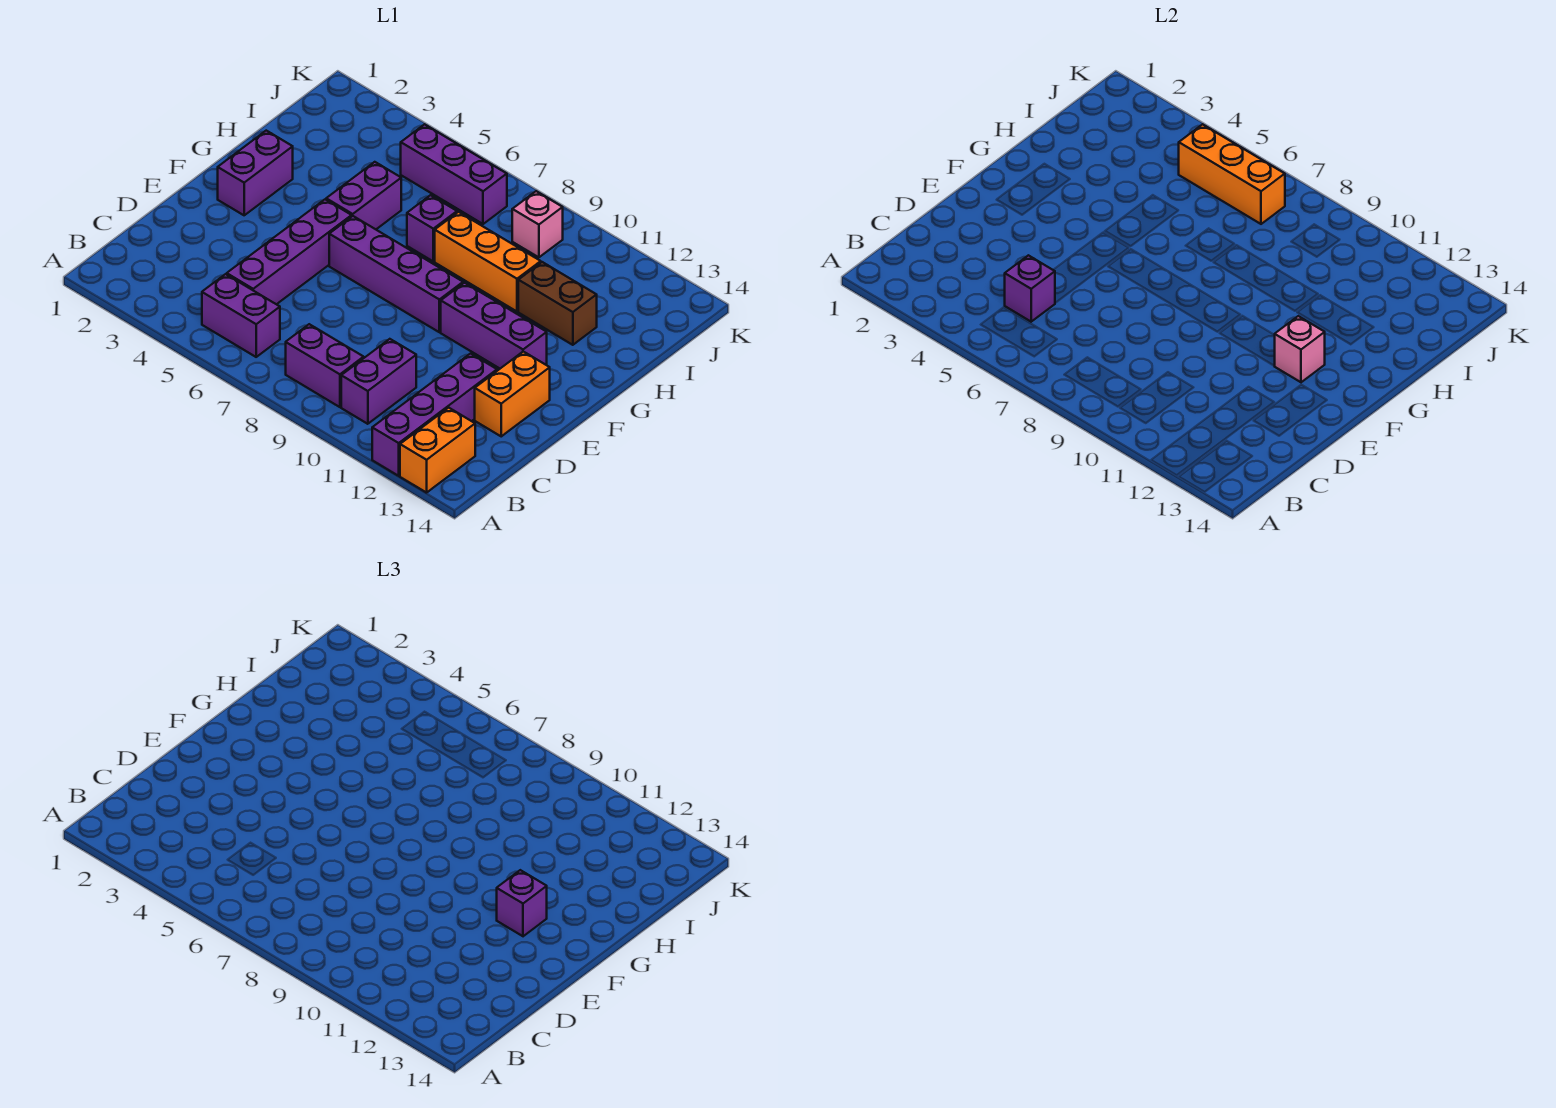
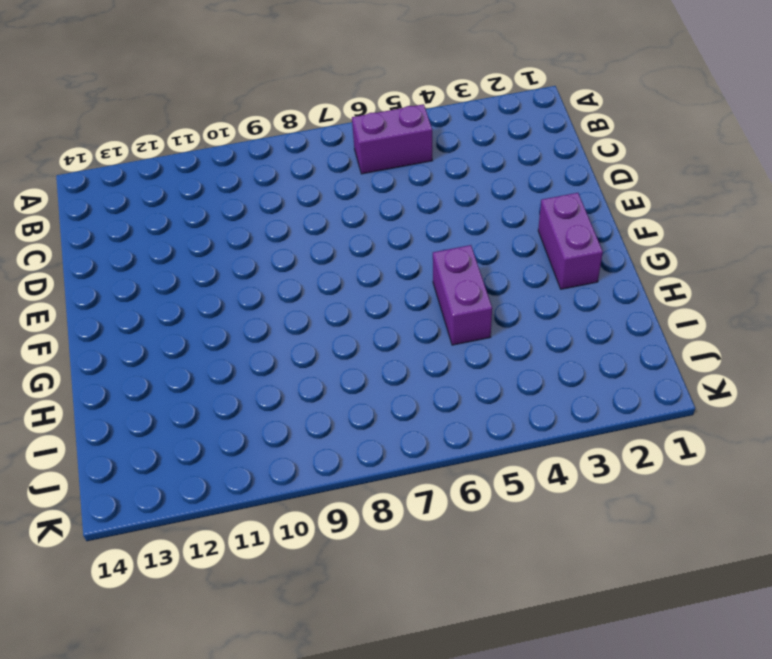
none -> purple brick A12:D12 level 1
none -> orange brick A13:B13 level 1
none -> purple brick B8:B9 level 1

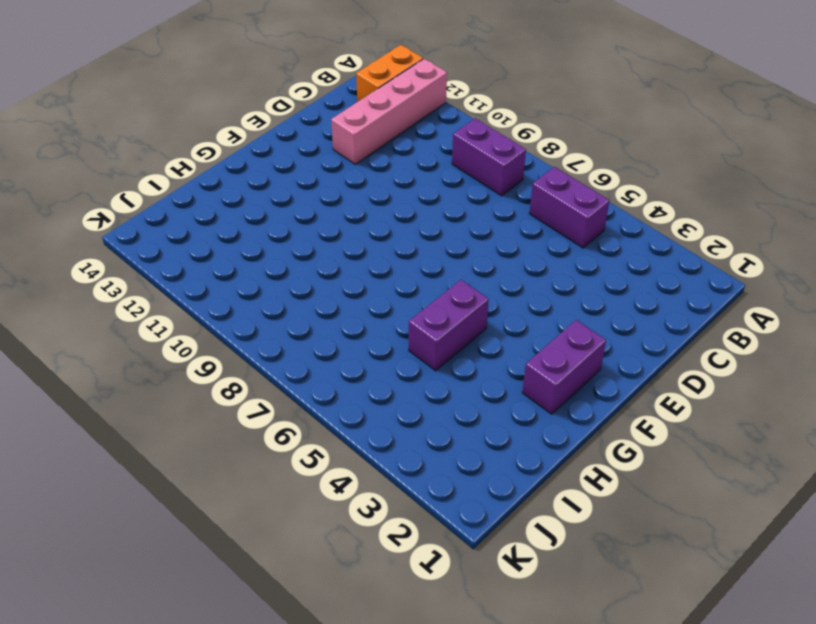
pink brick A12:D12 level 1 -> purple brick A12:D12 level 1
none -> purple brick B10:C10 level 1
none -> purple brick C5:F5 level 1
none -> orange brick D13:E13 level 1

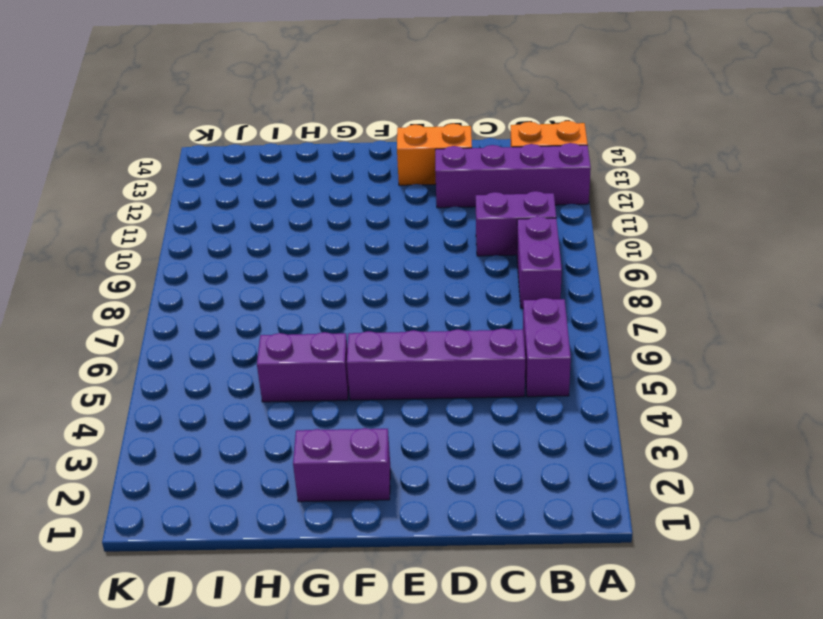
none -> purple brick F6:F9 level 1
none -> purple brick F10:F12 level 1
none -> purple brick H7 level 1

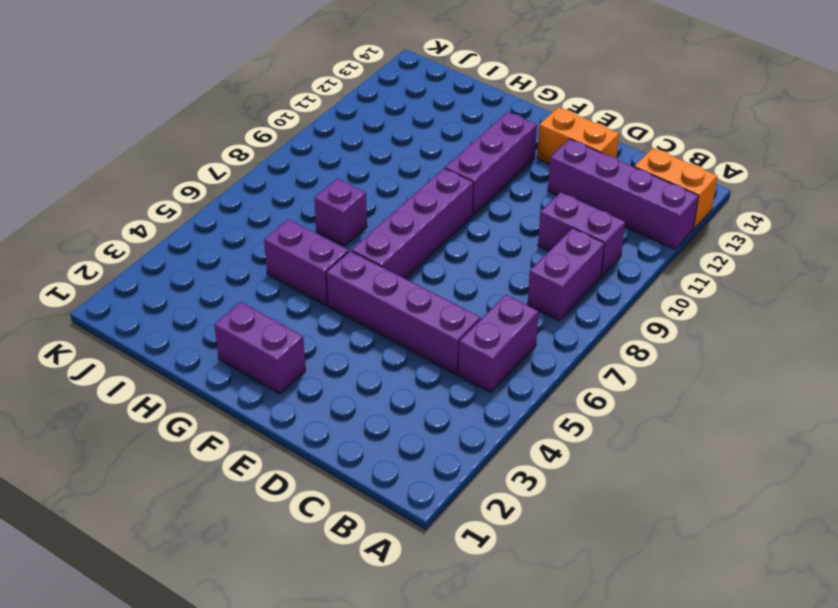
none -> orange brick H8:H10 level 1
none -> brown brick H11:H12 level 1
none -> purple brick J5:J7 level 1

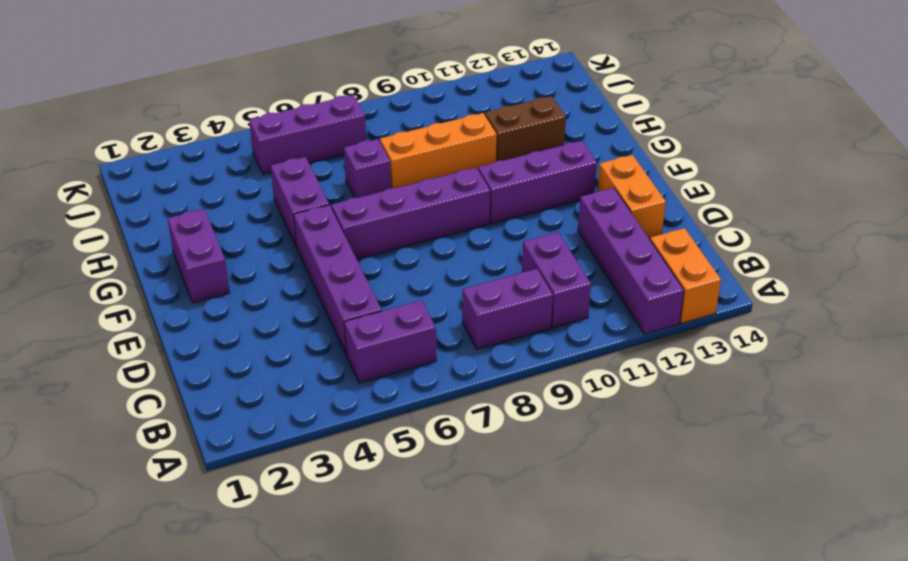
none -> pink brick J9 level 1
none -> purple brick C5 level 2
none -> pink brick F12 level 2

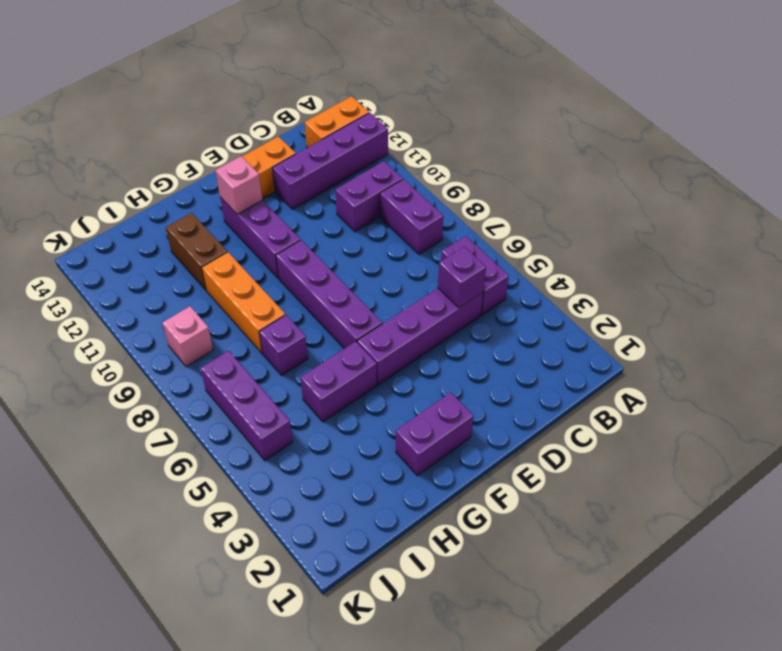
none -> orange brick J5:J7 level 2
none -> purple brick F12 level 3

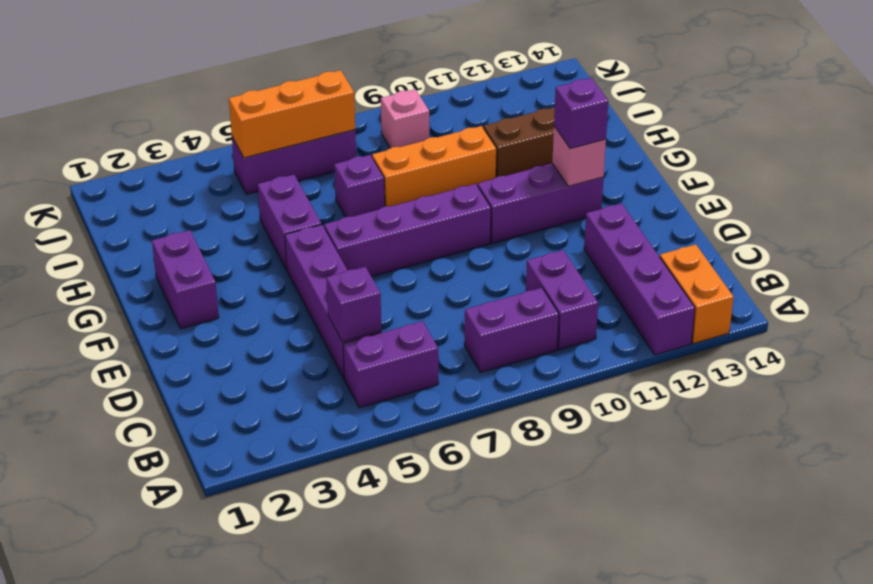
none -> orange brick D13:E13 level 1

